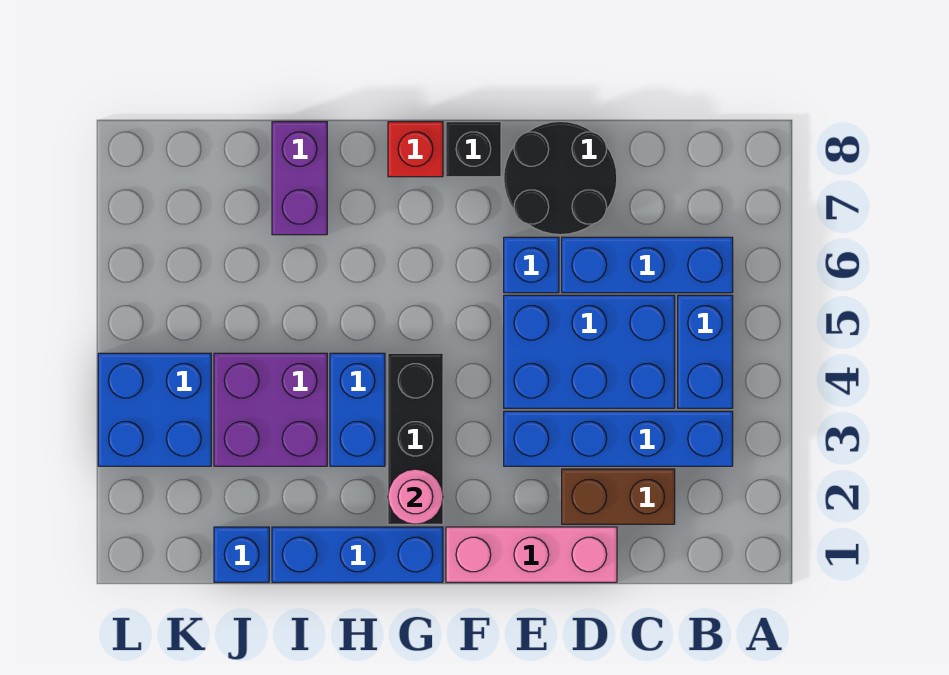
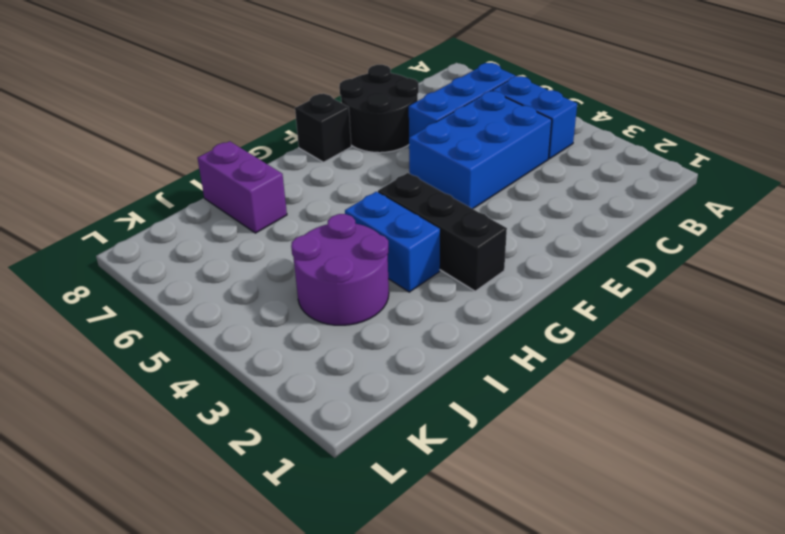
purple round brick I3:J4 level 1 -> purple brick I3:J4 level 1
none -> blue brick B3:E3 level 1
none -> brown brick C2:D2 level 1
none -> pink brick D1:F1 level 1

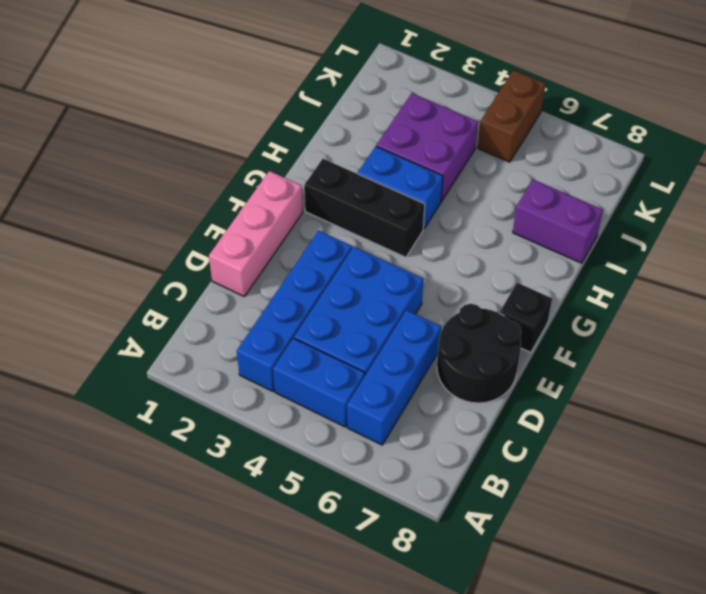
brown brick K5:L5 level 1 -> brown brick C2:D2 level 1
none -> blue brick E6 level 1
none -> blue brick G1:I1 level 1
none -> red brick G8 level 1

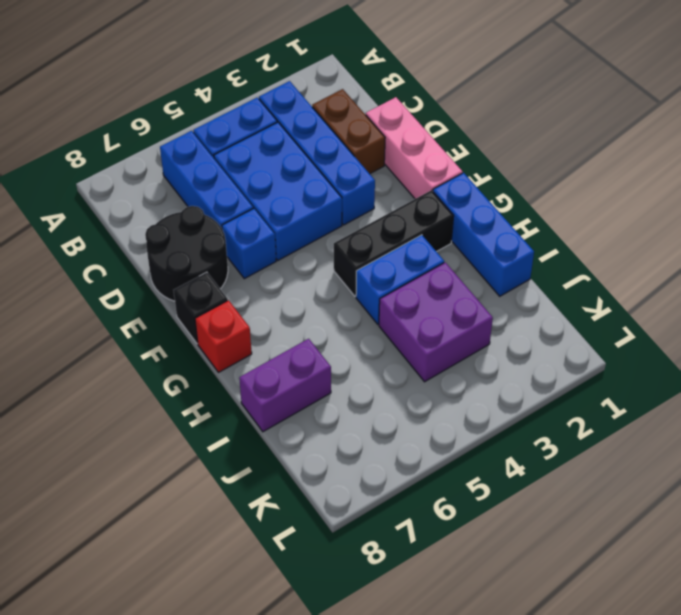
none -> blue brick J1 level 1
none -> blue brick K3:L4 level 1
none -> pink round brick G2 level 2

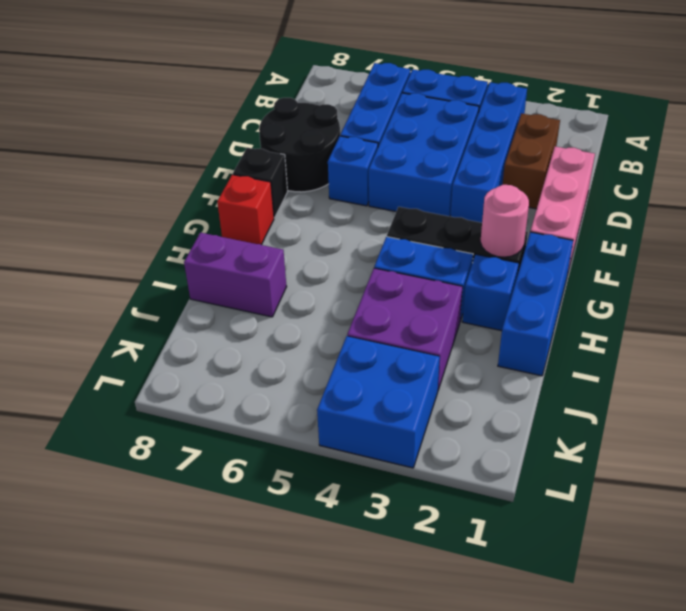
blue brick H2 level 1 -> blue brick J1 level 1

